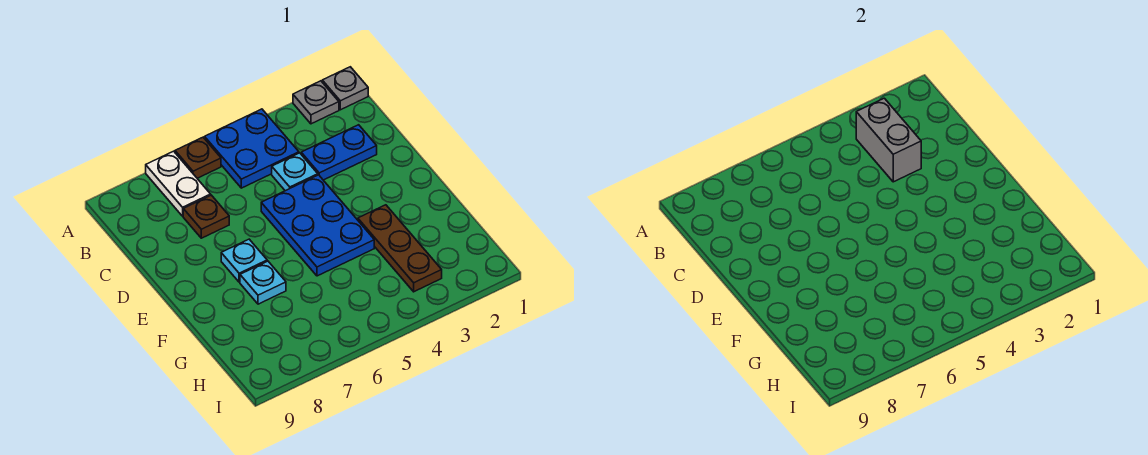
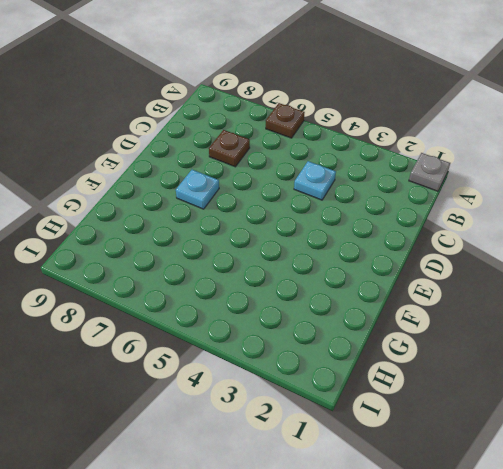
none -> grey plate A2 level 1
none -> blue plate A4:B5 level 1
none -> white plate A7:B7 level 1

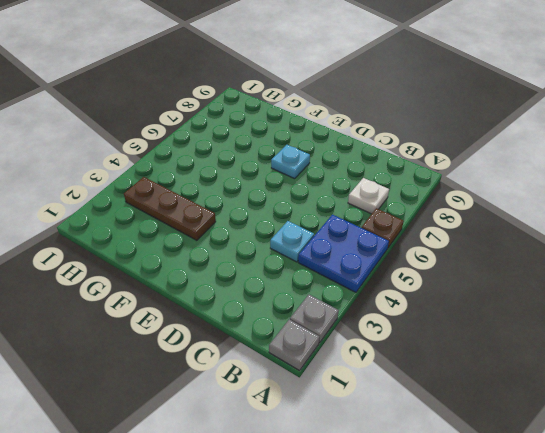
white plate B7 level 1 -> white plate A7:B7 level 1
none -> blue plate C2:C3 level 1
none -> brown plate C7 level 1
none -> blue plate D4:F5 level 1

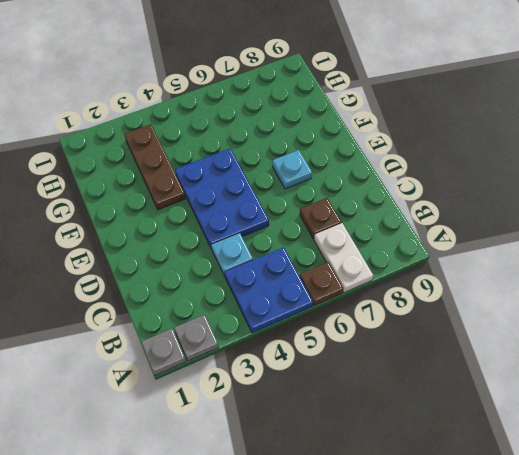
none -> blue plate C2:C3 level 1
none -> cyan plate F7 level 1
none -> grey brick B3:C3 level 2

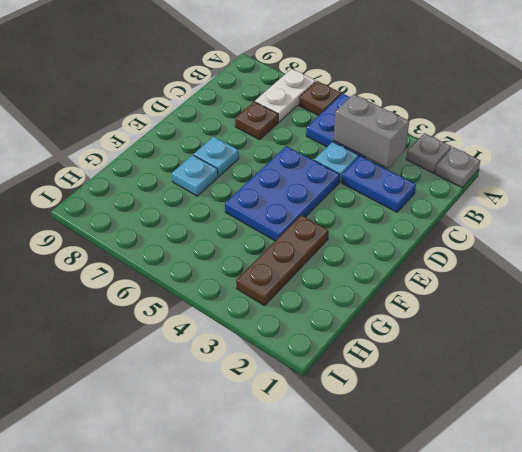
grey brick B3:B4 level 2 -> grey brick B3:C3 level 2

